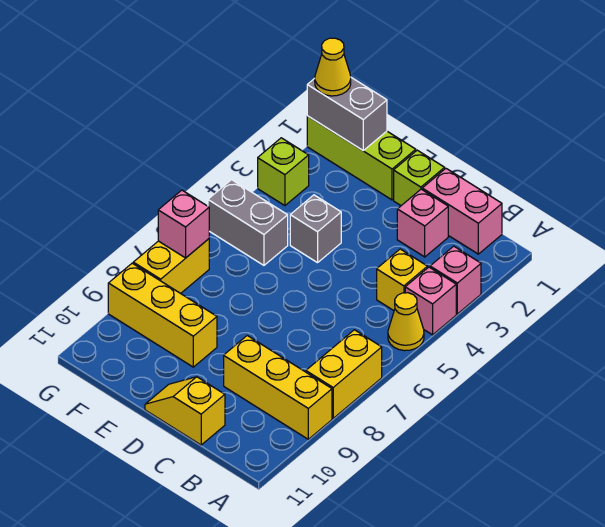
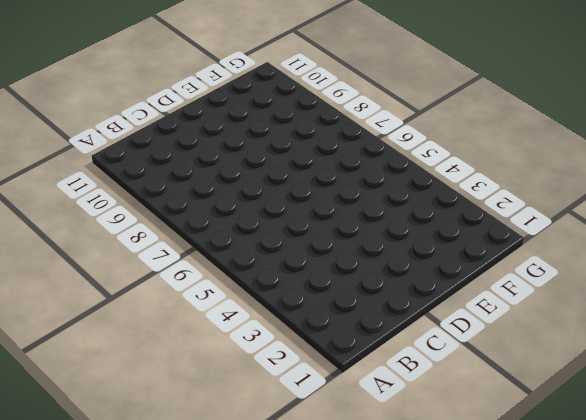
none -> pink brick A3 level 1
none -> pink brick A4 level 1
none -> yellow cone A5 level 1

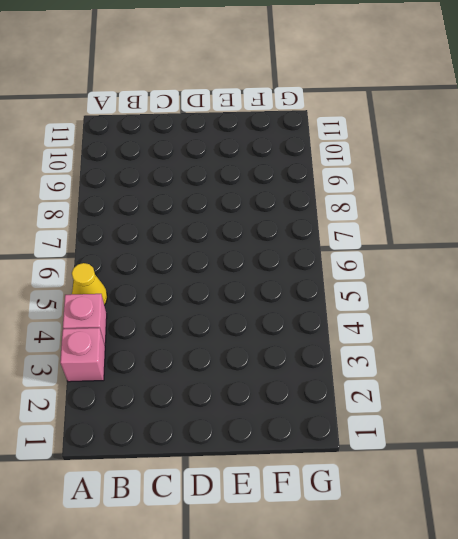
none -> yellow brick A7:A8 level 1
none -> yellow brick A9:C9 level 1
none -> pink brick B1:C1 level 1

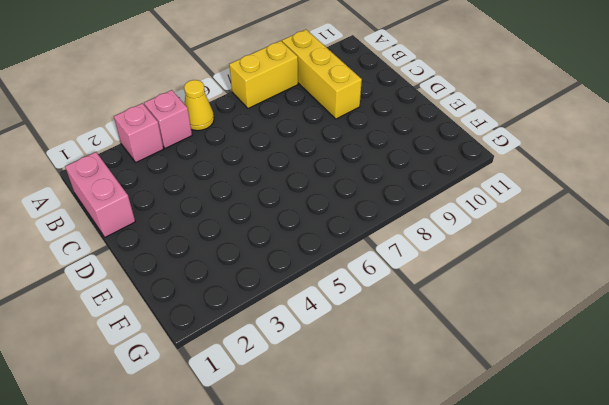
none -> yellow brick B4 level 1
none -> pink brick C2 level 1
none -> yellow slope C11:D11 level 1 top C

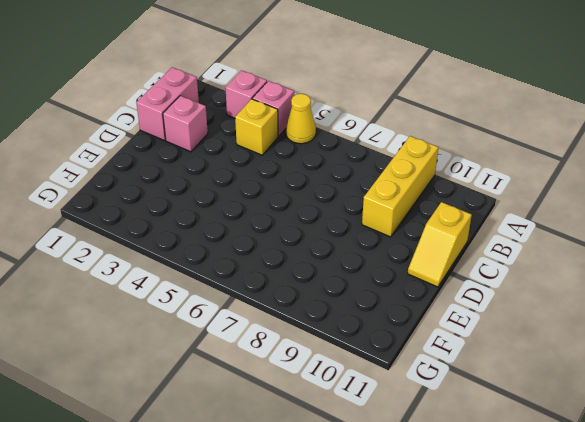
none -> yellow brick A7:A8 level 1
none -> lime brick D1 level 1
none -> lime brick E1:G1 level 1

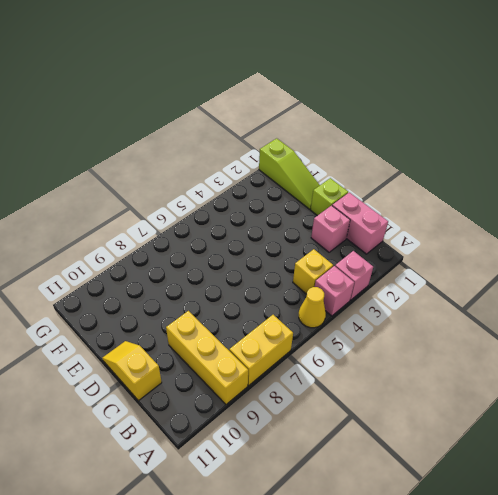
lime slope E1:G1 level 1 top G -> lime brick E1:G1 level 1
none -> grey brick E4 level 1
none -> yellow brick E9:G9 level 1
none -> grey brick F5:G5 level 1

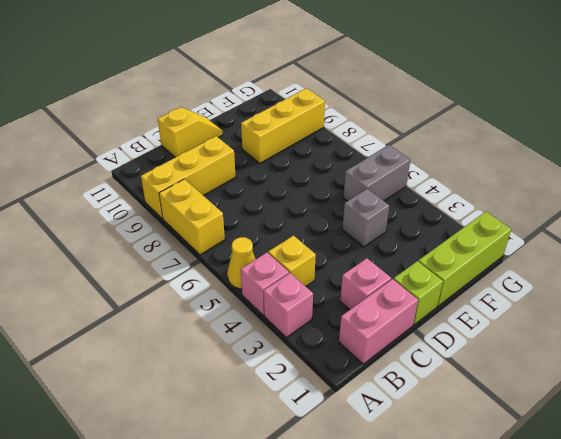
none -> lime brick G3 level 1
none -> yellow brick G7:G8 level 1
none -> grey brick F1:G1 level 2

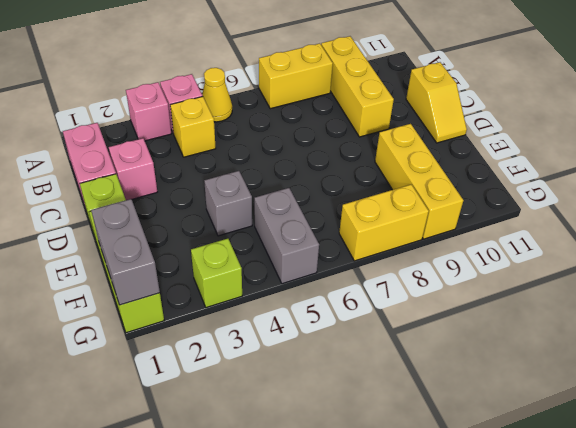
none -> pink brick G7 level 2
none -> yellow cone G1 level 3

